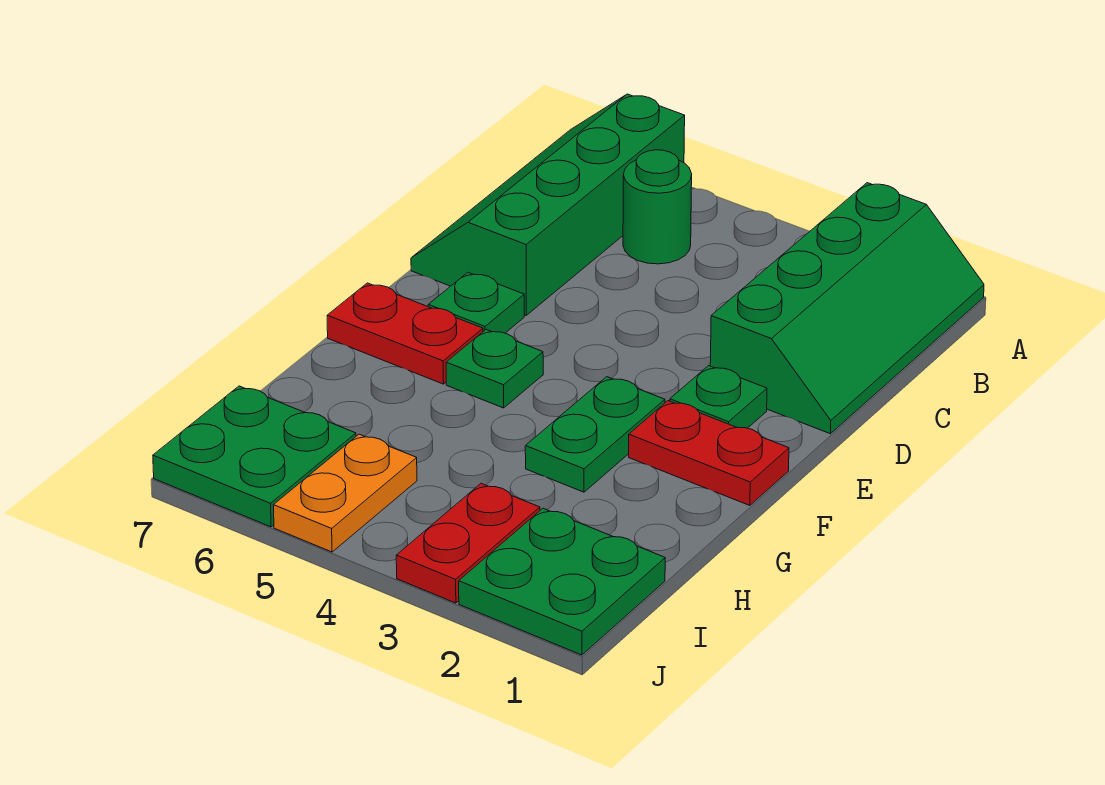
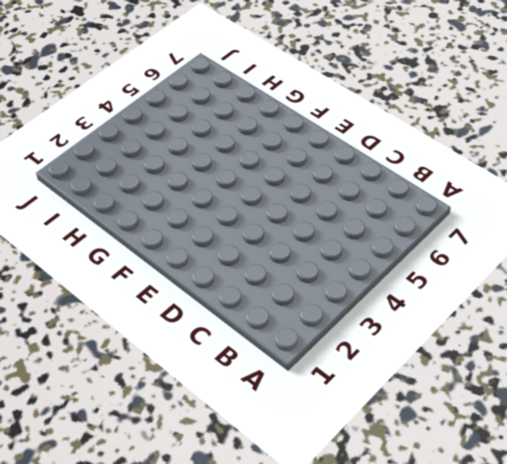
none -> green slope A1:D2 level 1 top 2
none -> green slope A6:D7 level 1 top 6
none -> green round brick B5 level 1

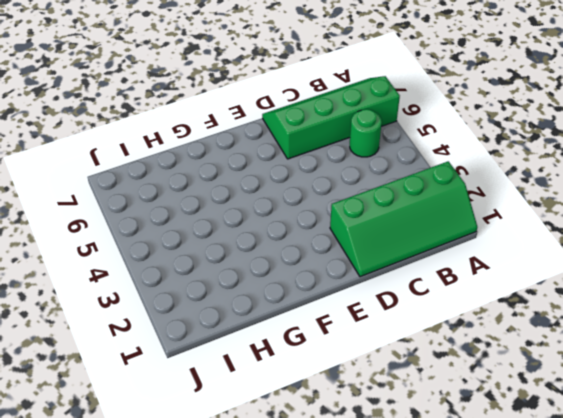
none -> green plate E2 level 1
none -> green plate E6 level 1
none -> red plate F1:F2 level 1

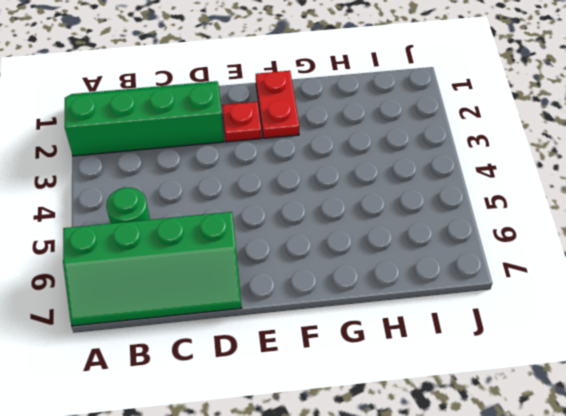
red plate E2 level 1 -> green plate E2 level 1
none -> green plate E6 level 1
none -> green plate F3:G3 level 1
none -> green plate F5 level 1

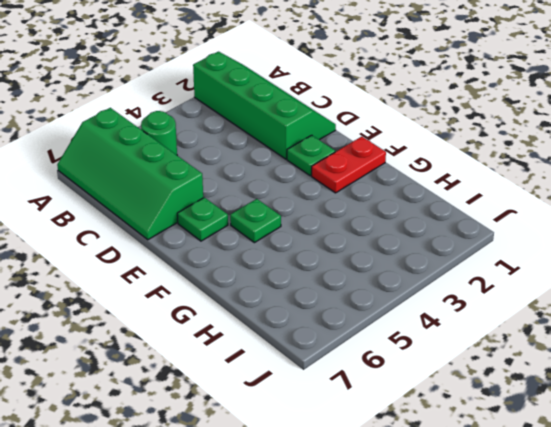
none -> green plate F3:G3 level 1
none -> red plate F6:F7 level 1
none -> green plate I1:J2 level 1

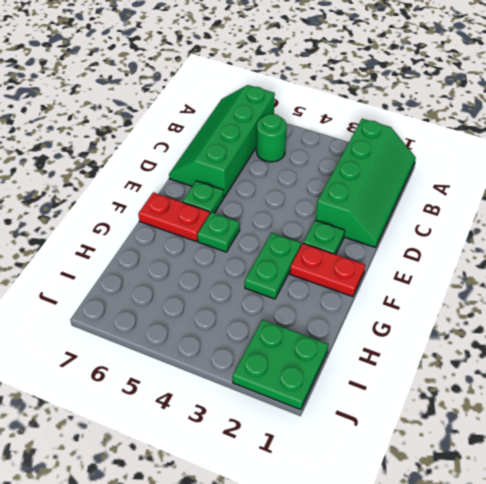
none -> red plate I3:J3 level 1
none -> orange plate I5:J5 level 1
none -> green plate I6:J7 level 1

